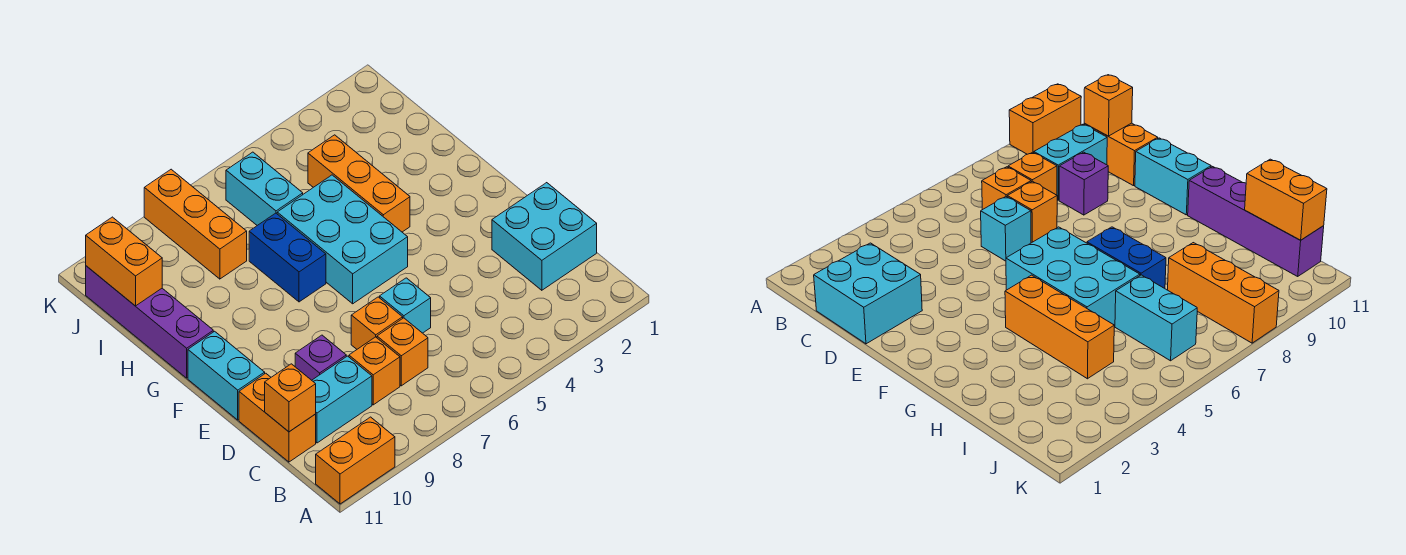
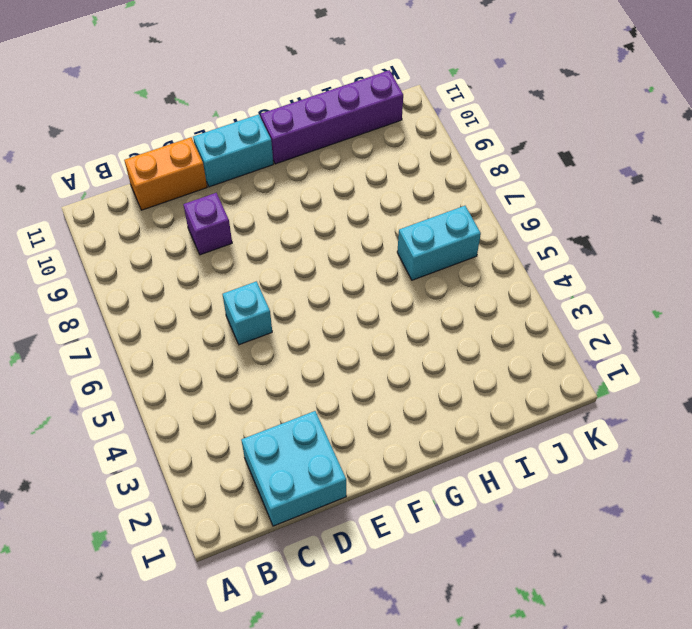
none -> orange brick A10:A11 level 1
none -> orange brick C7 level 1
none -> orange brick C8 level 1

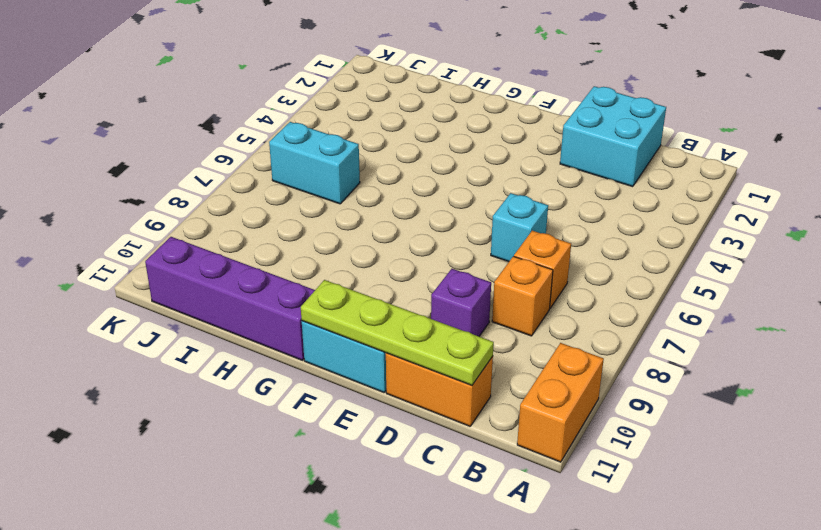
lime plate C11:F11 level 2 -> orange brick C11 level 2
none -> cyan brick C9:C10 level 1
none -> orange brick D7 level 1
none -> cyan brick F5:H6 level 1

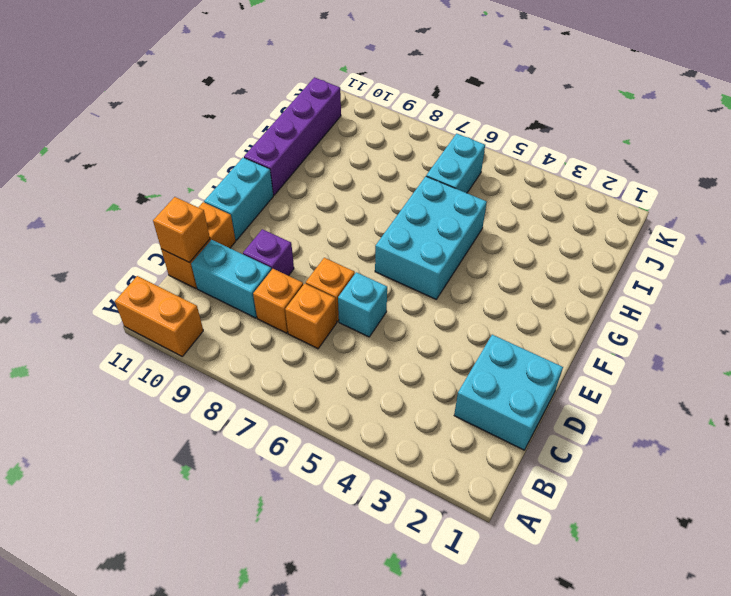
none -> orange brick G4:I4 level 1
none -> blue brick G7:H7 level 1
none -> orange brick I8:K8 level 1

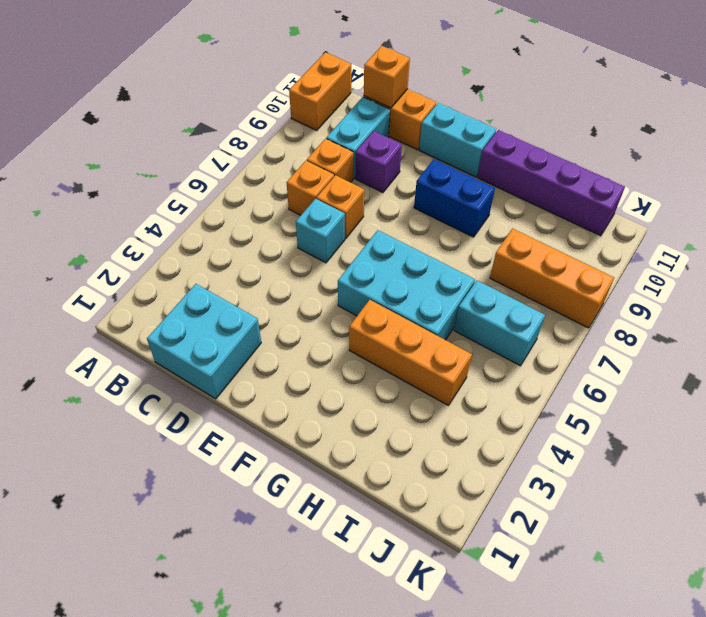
blue brick F9:G9 level 1 -> blue brick G7:H7 level 1
none -> orange brick I11:J11 level 2

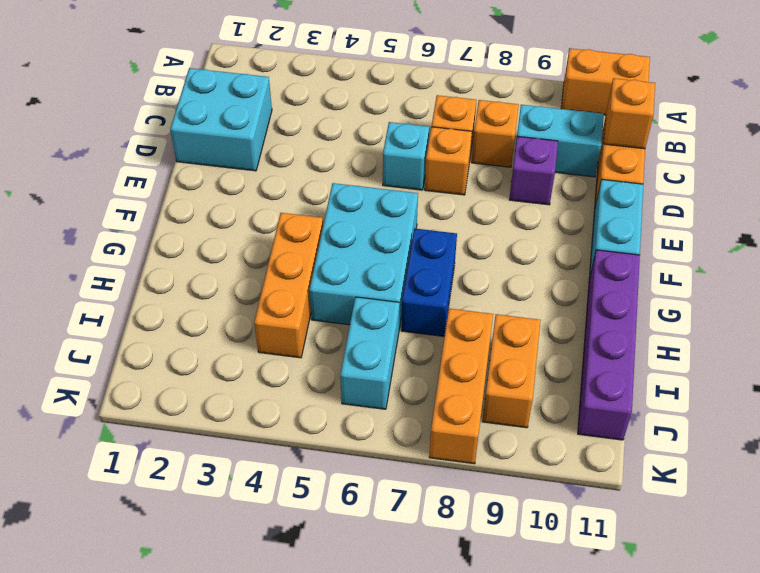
orange brick I9:J9 level 1 -> orange brick I11:J11 level 2

